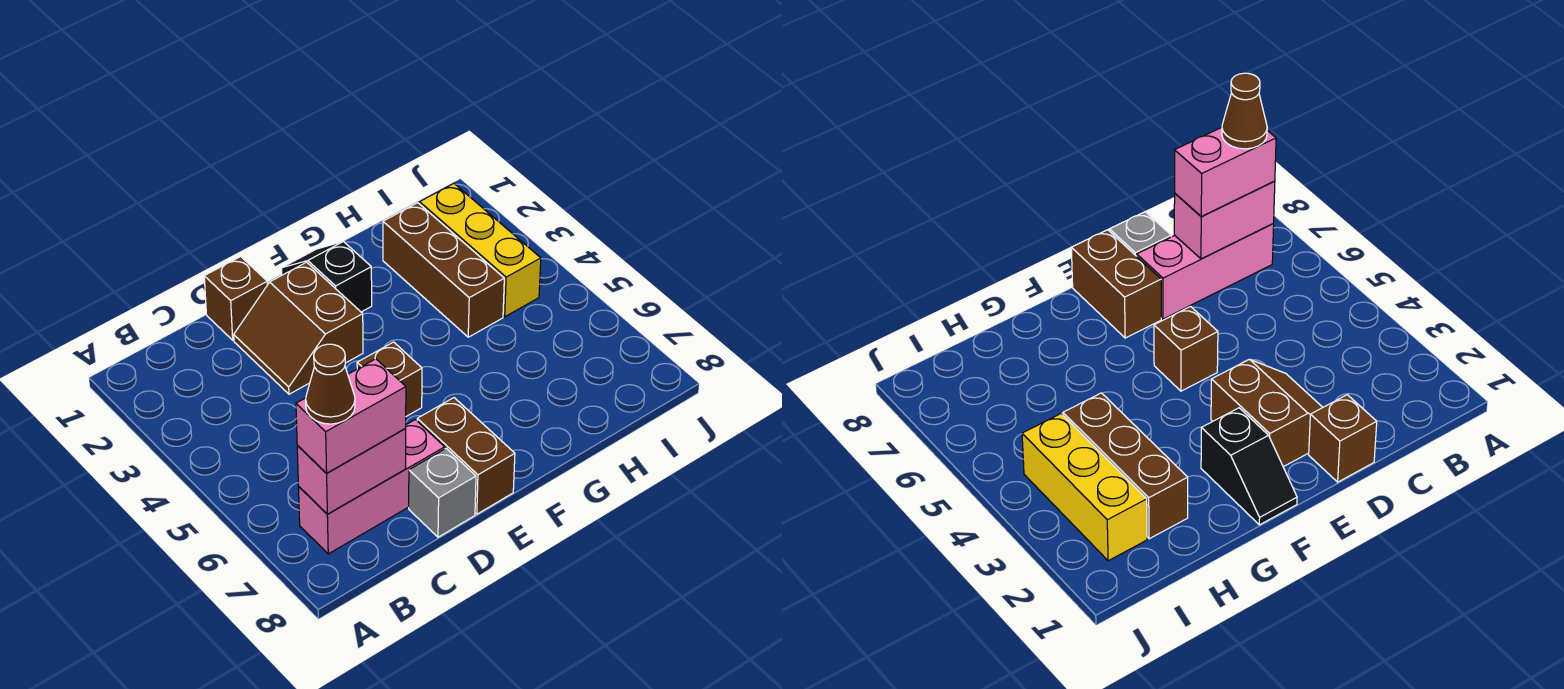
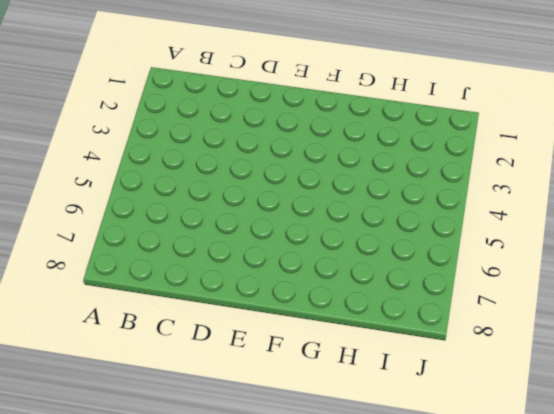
none -> pink brick B7:D7 level 1
none -> brown brick D1 level 1
none -> brown slope D2:E3 level 1 top E

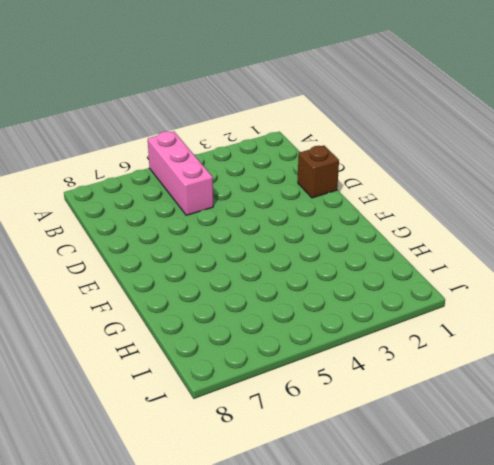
pink brick A5:C5 level 1 -> pink brick B7:D7 level 1
none -> brown slope D2:E3 level 1 top E
none -> grey brick D8 level 1
none -> brown brick E5 level 1

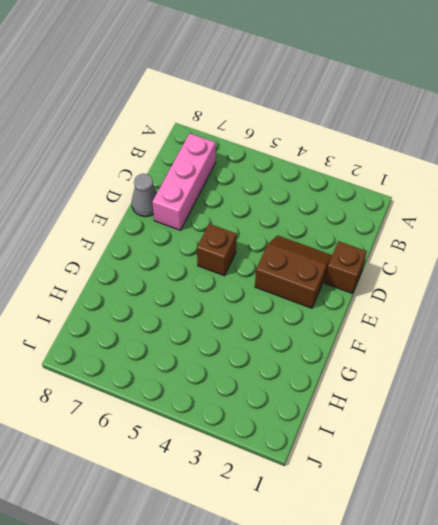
grey cone D8 level 1 -> grey brick D8 level 1
none -> brown brick E7:E8 level 1
none -> black slope F1:F2 level 1 top 2
none -> brown brick H2:H4 level 1

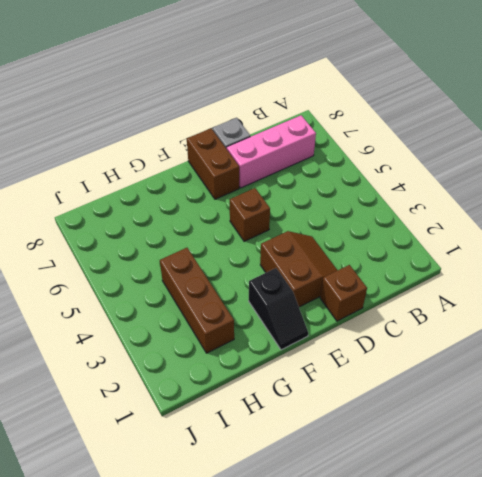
none -> yellow brick I2:I4 level 1
none -> pink brick B7:C7 level 2
none -> pink brick B7:C7 level 3

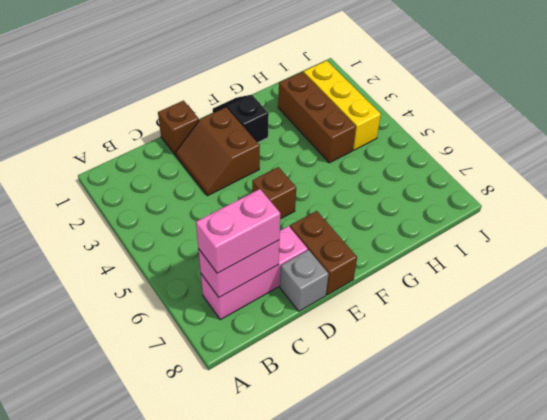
none -> brown cone B7 level 4

